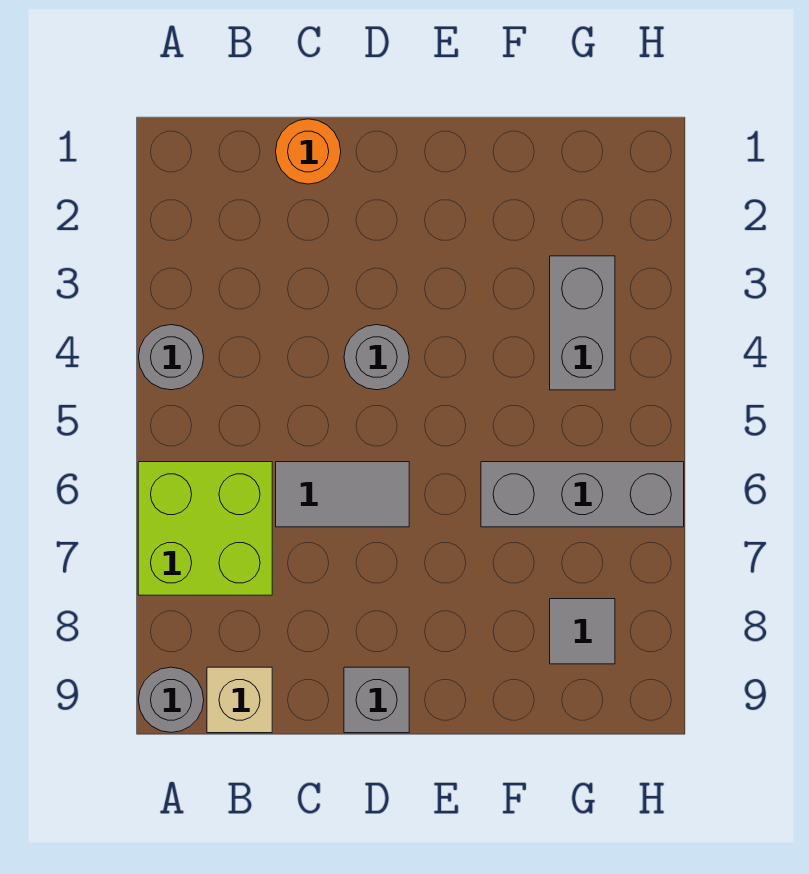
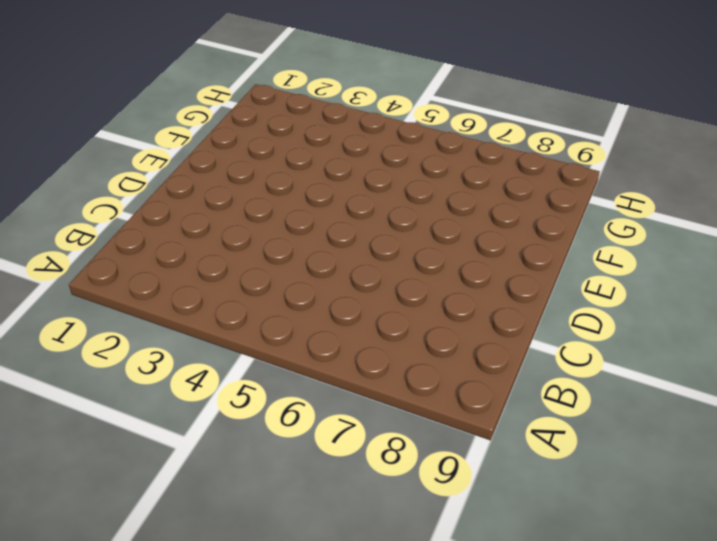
none -> grey round brick A4 level 1
none -> lime brick A6:B7 level 1

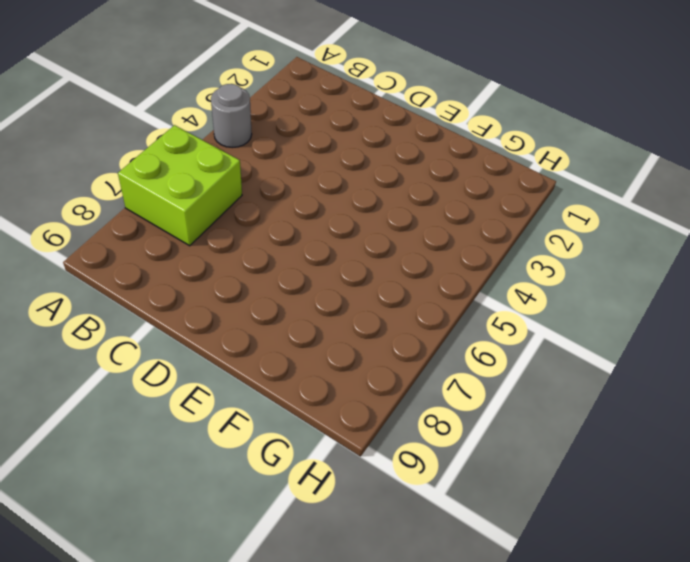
none -> grey round brick A9 level 1
none -> tan brick B9 level 1

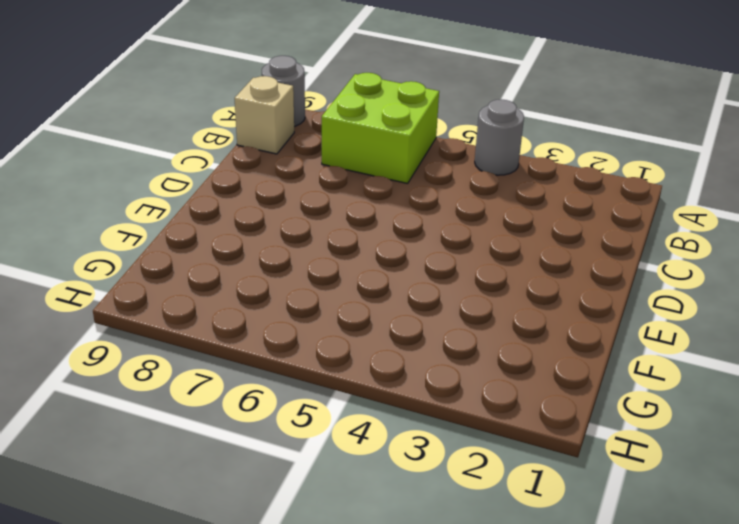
none -> orange round brick C1 level 1
none -> grey tile C6:D6 level 1

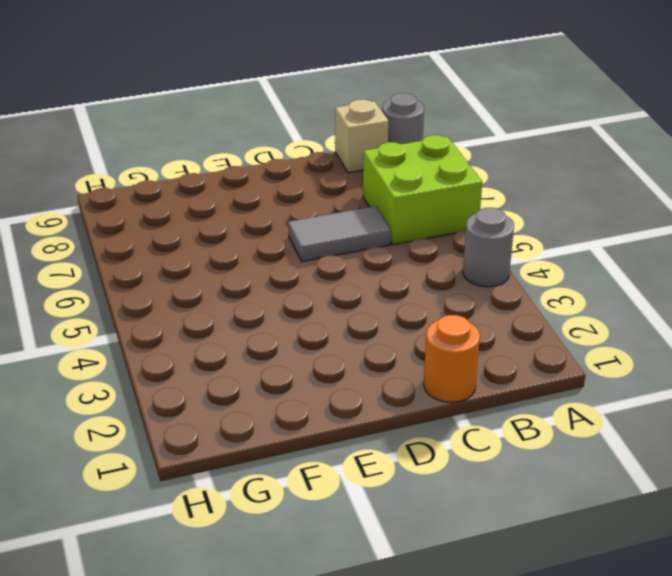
none -> grey round brick D4 level 1
none -> grey brick D9 level 1

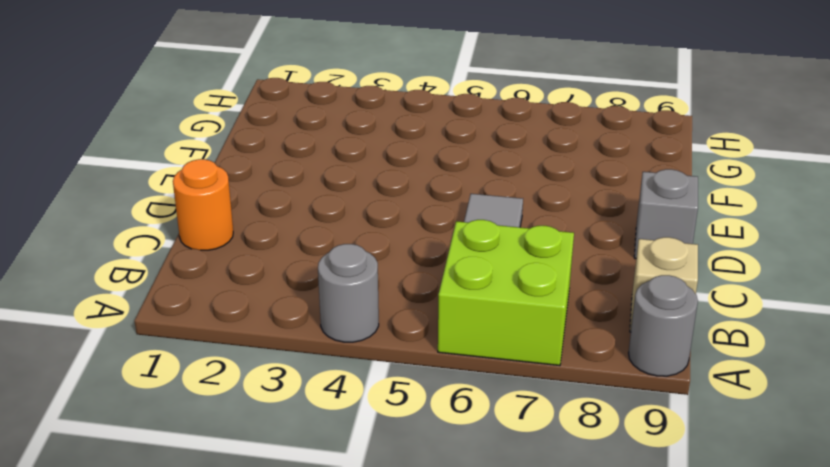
none -> grey round brick D4 level 1
none -> grey brick F6:H6 level 1

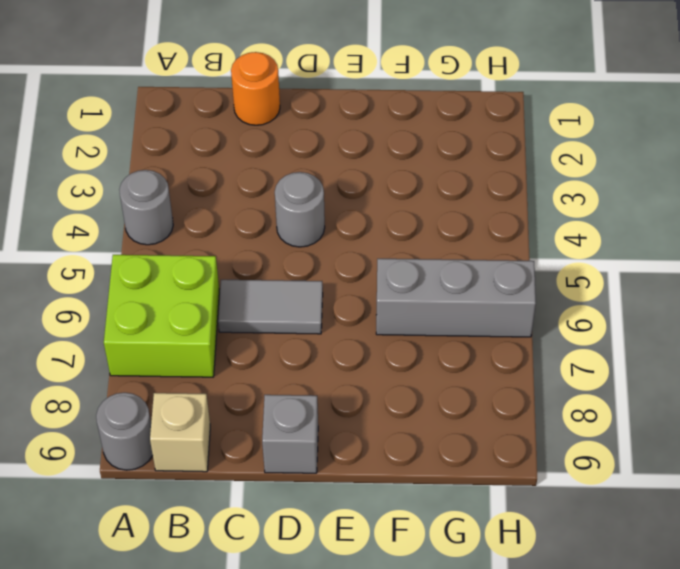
none -> grey brick G3:G4 level 1
none -> grey tile G8 level 1

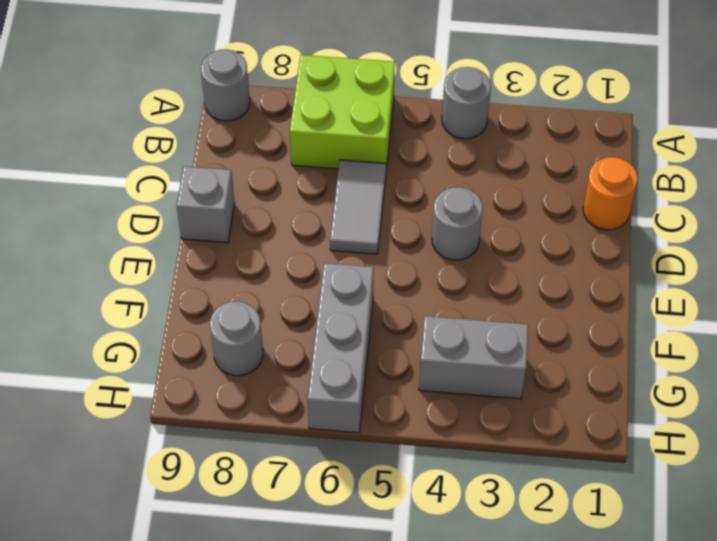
grey round brick G8 level 1 -> grey tile G8 level 1
none -> tan brick B9 level 1

